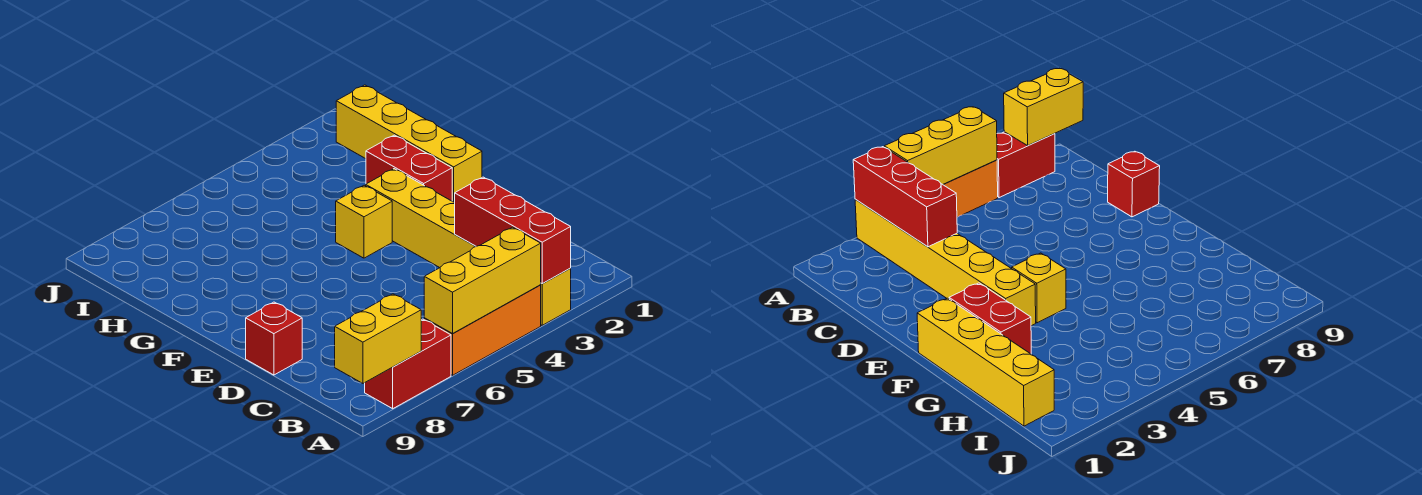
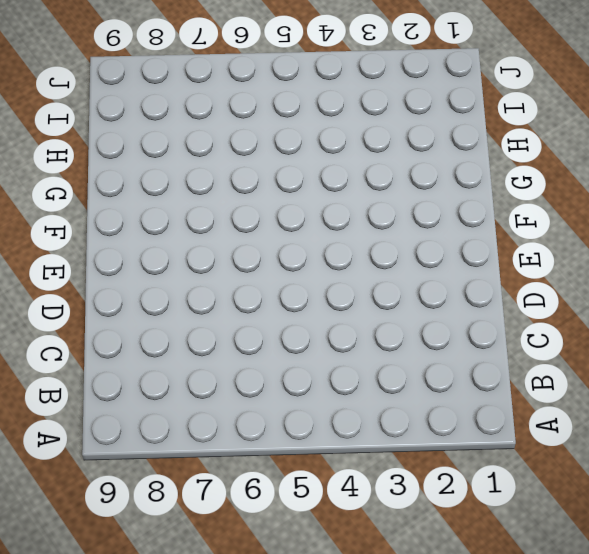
none -> yellow brick A3:F3 level 1
none -> orange brick A4:A6 level 1

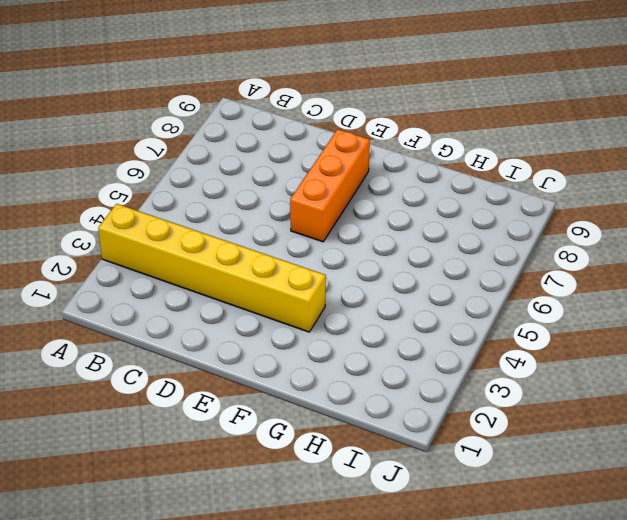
orange brick E6:E8 level 1 -> orange brick A4:A6 level 1
none -> red brick A7:A8 level 1
none -> red brick D9 level 1

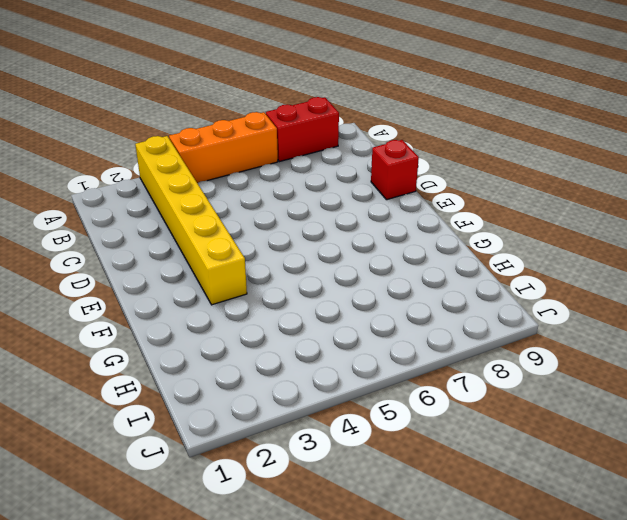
none -> yellow brick F1:I1 level 1
none -> red brick F2:G2 level 1

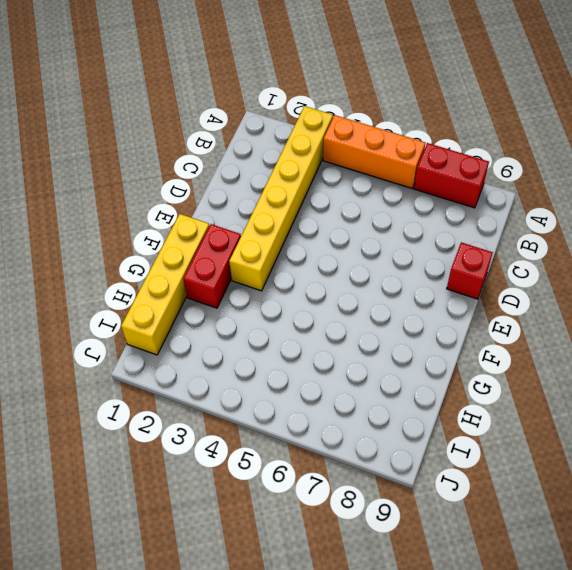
none -> yellow brick F4 level 1
none -> red brick A3:C3 level 2

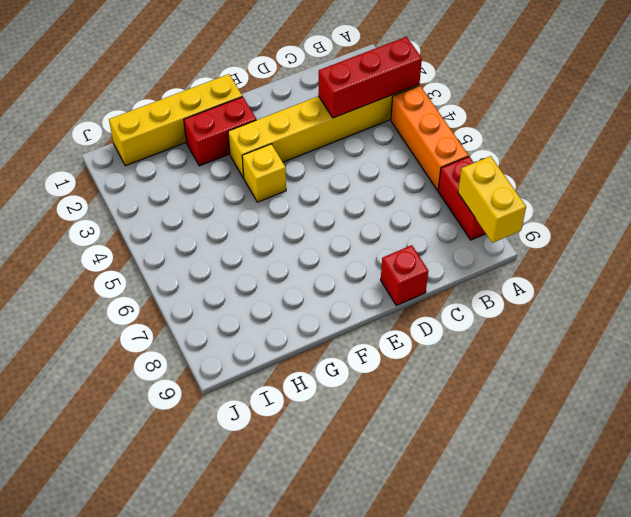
none -> yellow brick A4:A6 level 2

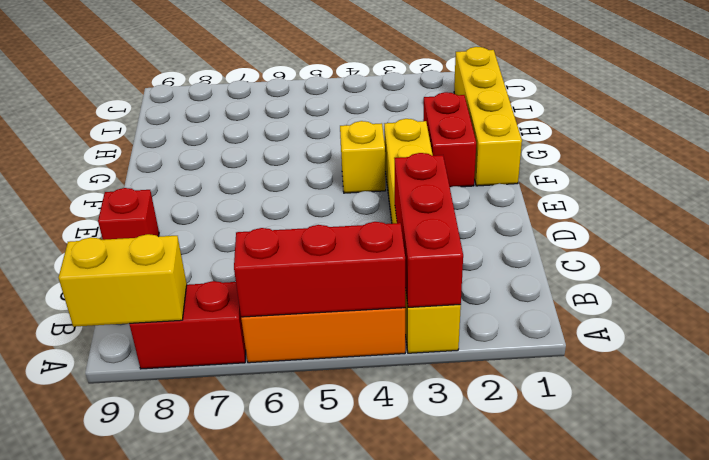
red brick A4:A6 level 2 -> yellow brick A4:A6 level 2

